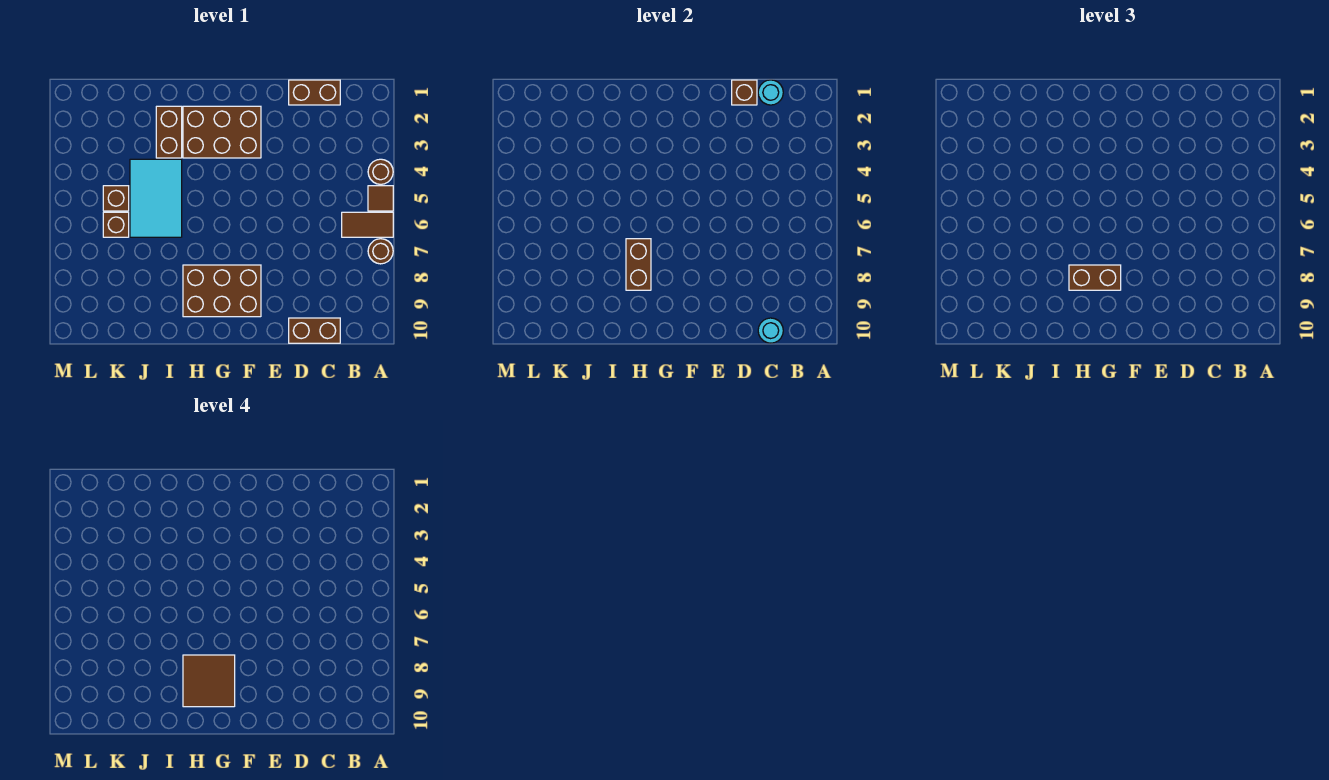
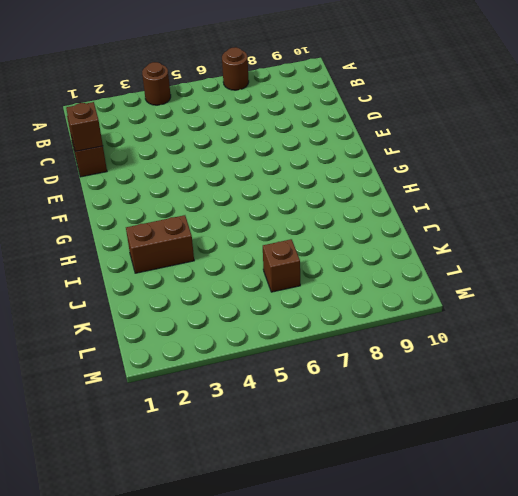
none -> brown tile A5 level 1
none -> brown tile A6:B6 level 1
none -> brown brick C10:D10 level 1

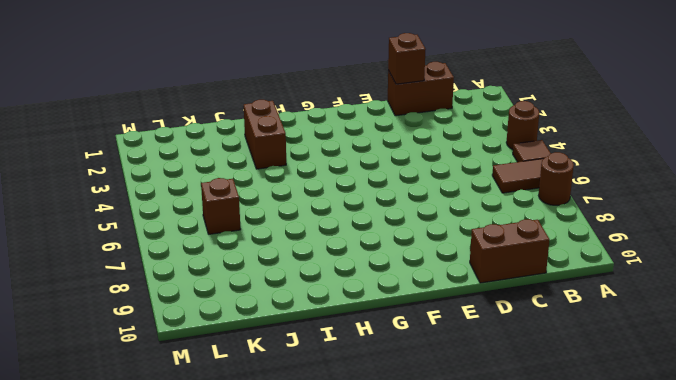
none -> brown brick F2:H3 level 1
none -> brown brick F8:H9 level 1
none -> cyan tile I4:J6 level 1

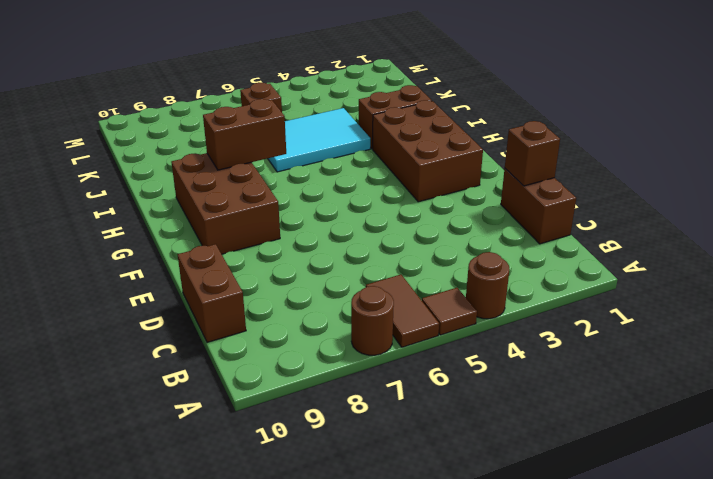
none -> brown brick K5 level 1
none -> cyan round brick C1 level 2
none -> cyan round brick C10 level 2

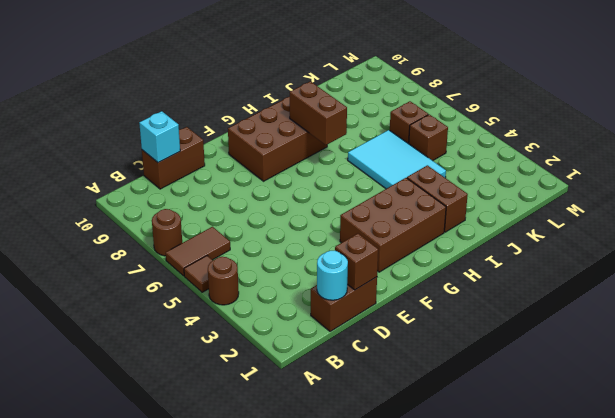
cyan brick C10 level 2 -> cyan round brick C10 level 2
none -> brown brick G8:H8 level 3
none -> brown tile G8:H9 level 4

